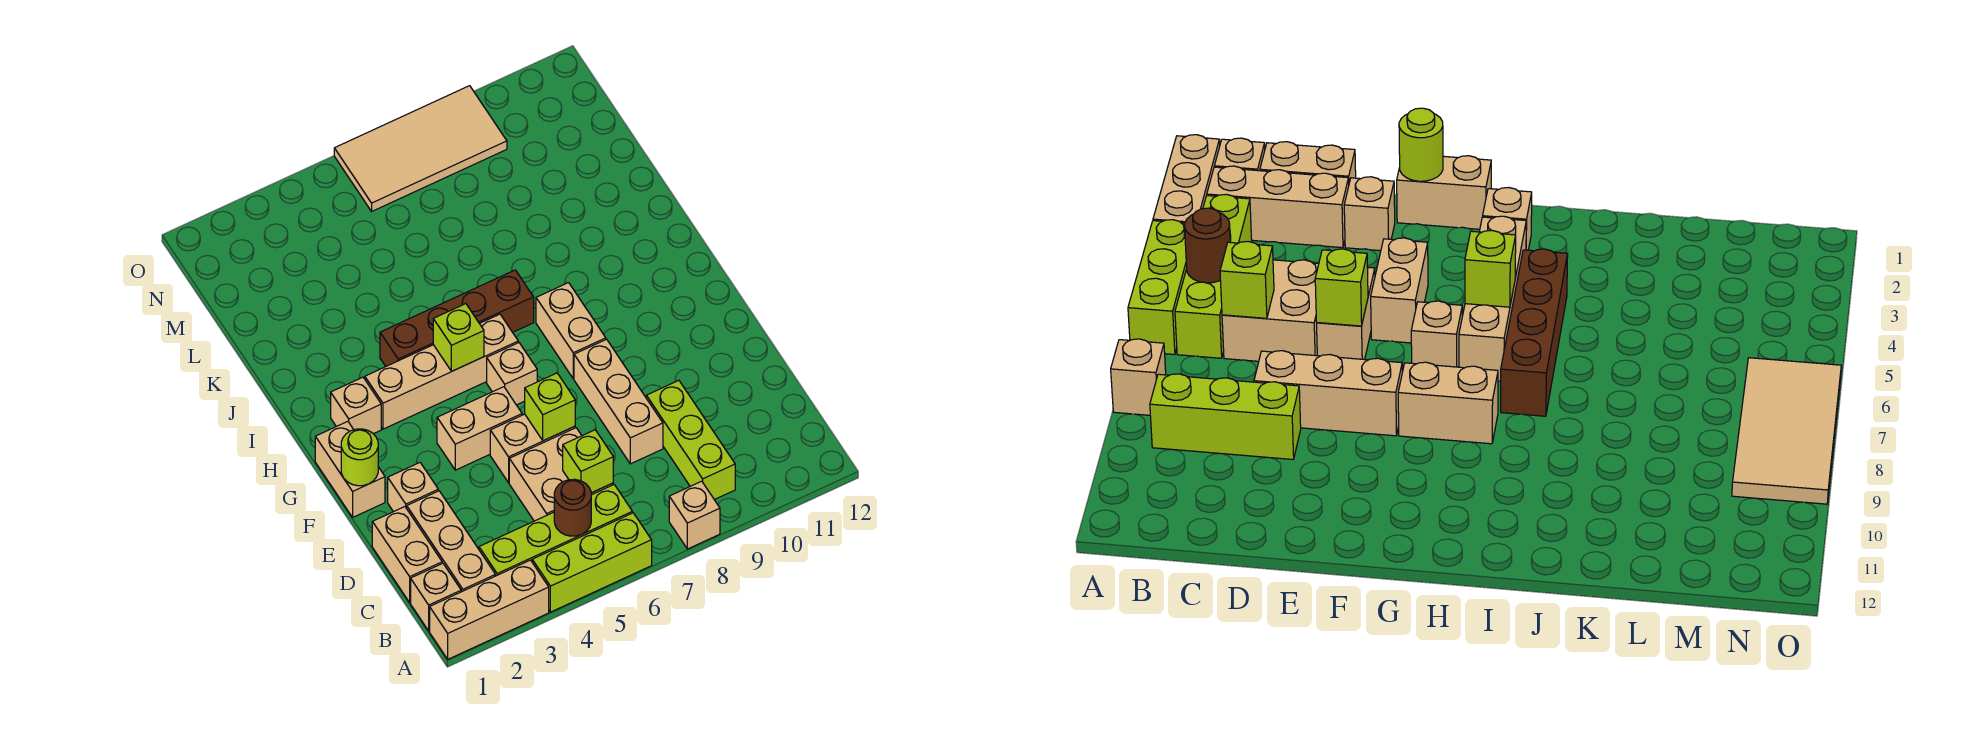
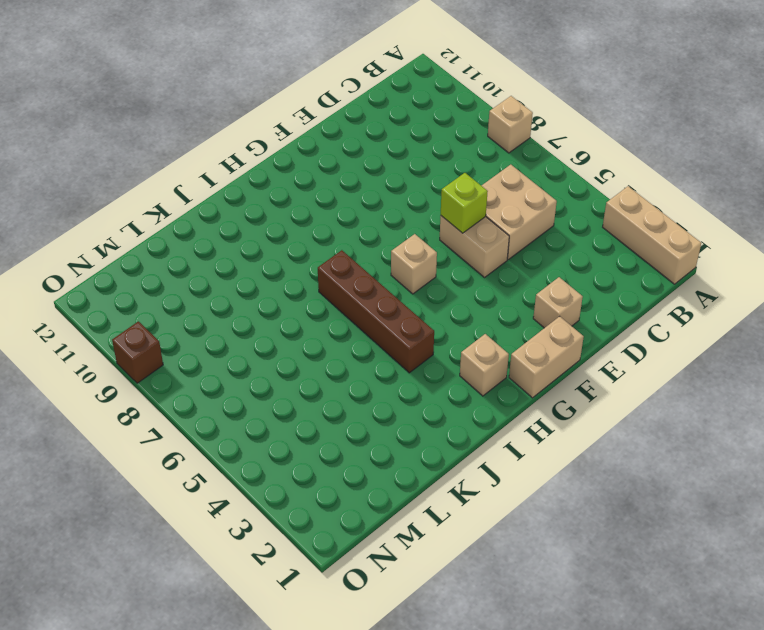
brown brick O9 level 1 -> tan tile N6:O9 level 1
none -> lime brick A4:A6 level 1
none -> tan brick B1 level 1
none -> tan brick B2:D2 level 1

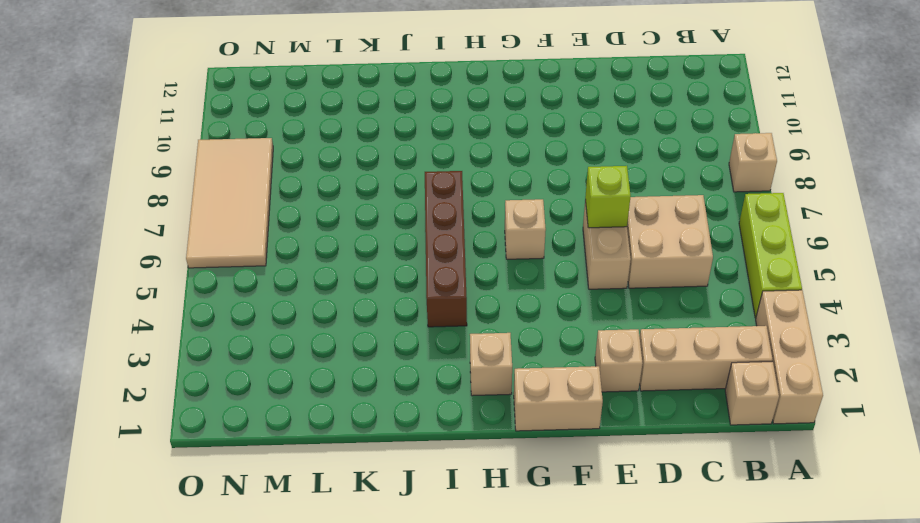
none -> lime brick B3:B6 level 1
none -> lime brick B9:D9 level 1
none -> tan brick C1:D1 level 1

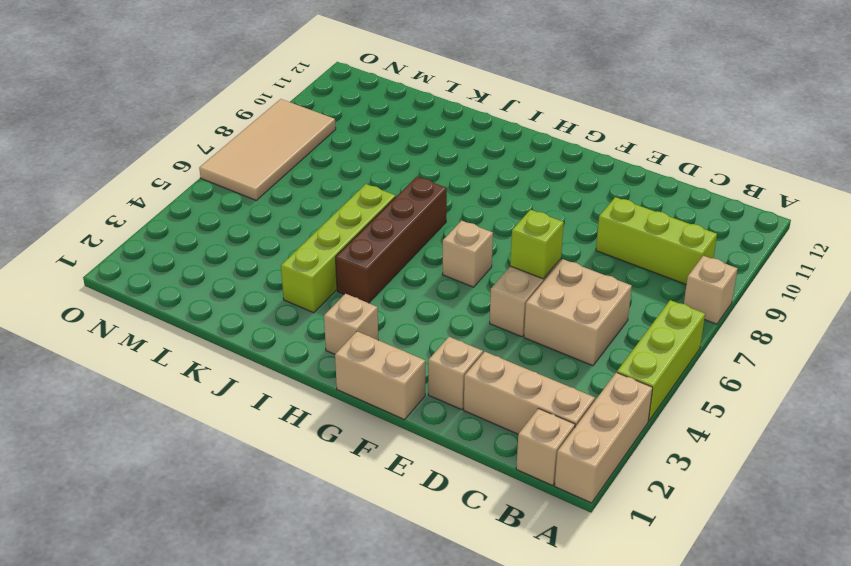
lime brick J3:J6 level 1 -> lime brick B3:B6 level 1
none -> tan brick C1:D1 level 1
none -> tan brick D8:F8 level 1
none -> tan brick F4:F5 level 1

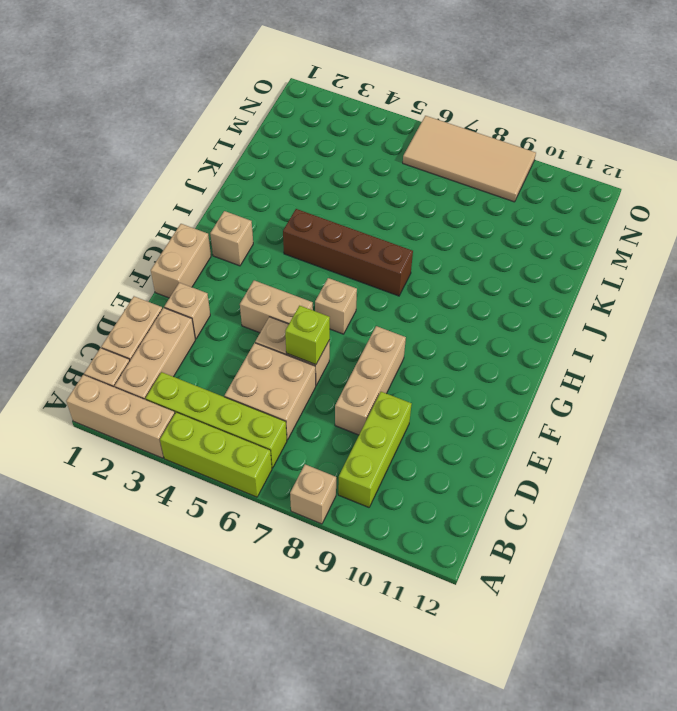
none -> tan brick G8:H8 level 1
none -> tan brick H3:H6 level 1
none -> brown round brick B5 level 2

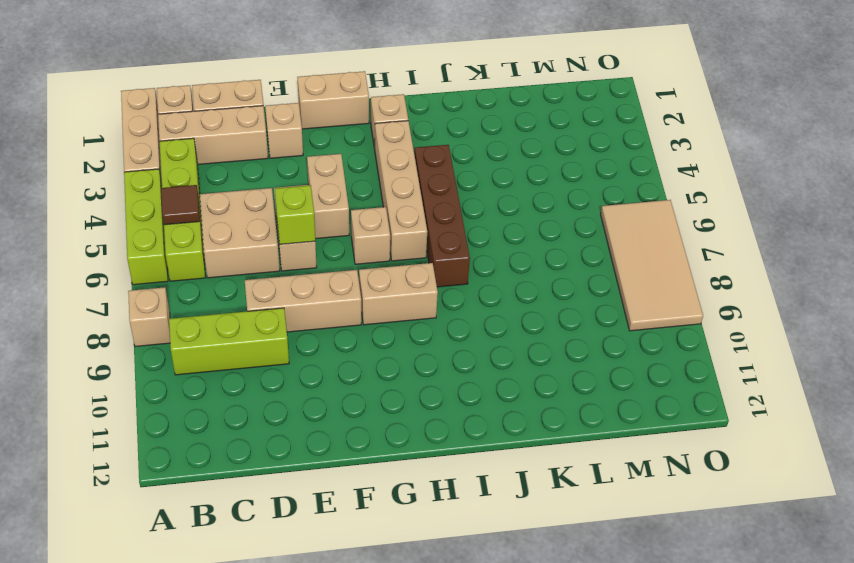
brown tile B5 level 2 -> brown round brick B5 level 2
none -> lime brick C6 level 2
none -> lime round brick F1 level 2
none -> lime brick H5 level 2

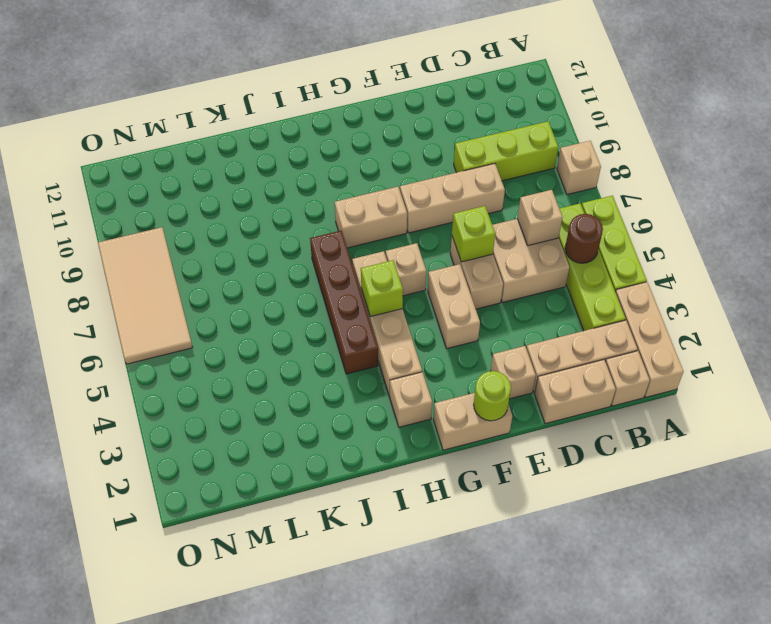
tan brick C6 level 2 -> lime brick C6 level 2

